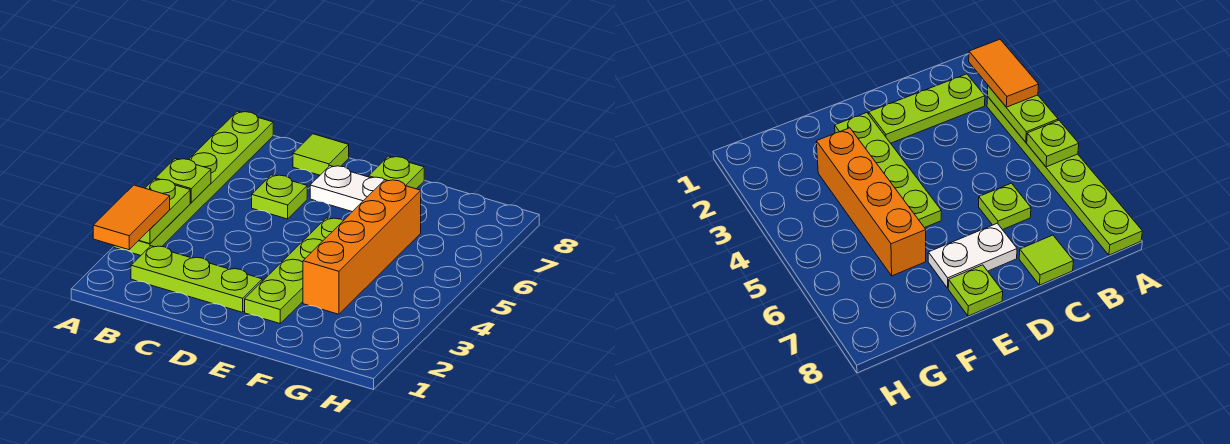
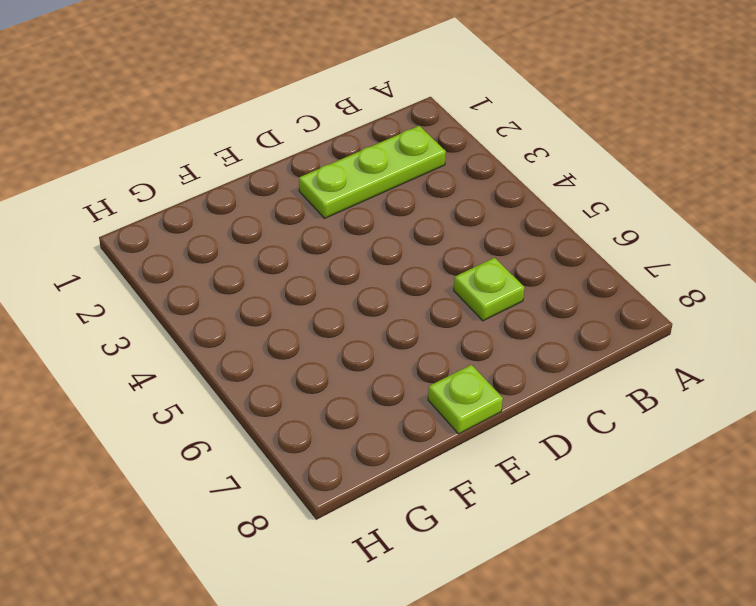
none -> lime plate A3:A8 level 1
none -> lime tile C8 level 1

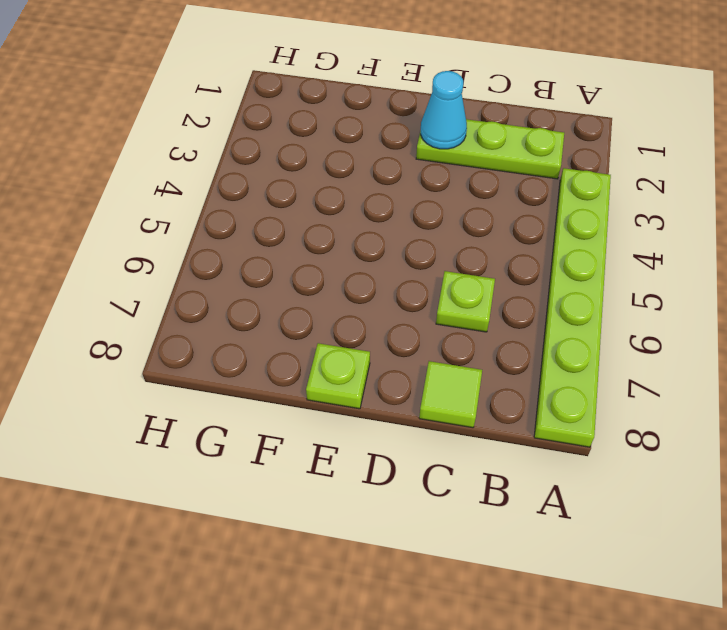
cyan cone D2 level 2 -> none
none -> white plate D7:E7 level 1
none -> lime plate E2:E5 level 1

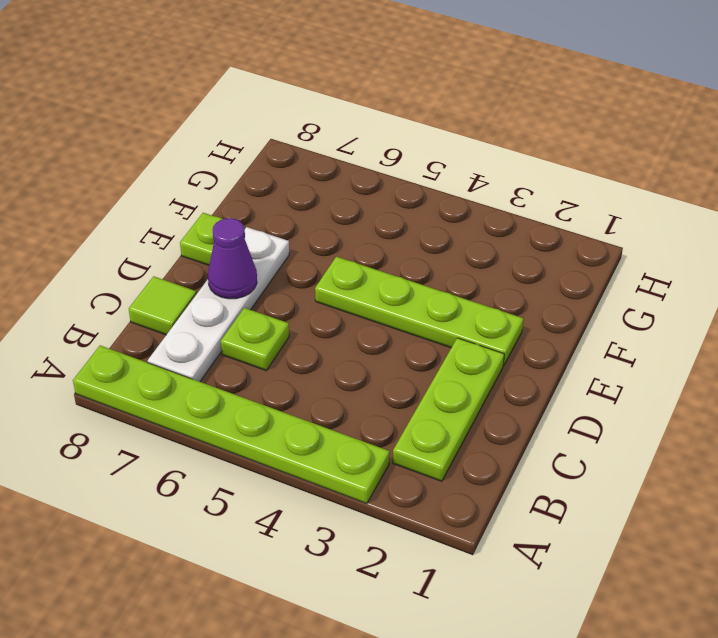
white plate B7:E7 level 1 -> white plate D7:E7 level 1
purple cone D7 level 2 -> none
none -> orange brick F3:F6 level 1
none -> lime plate A3:A4 level 2

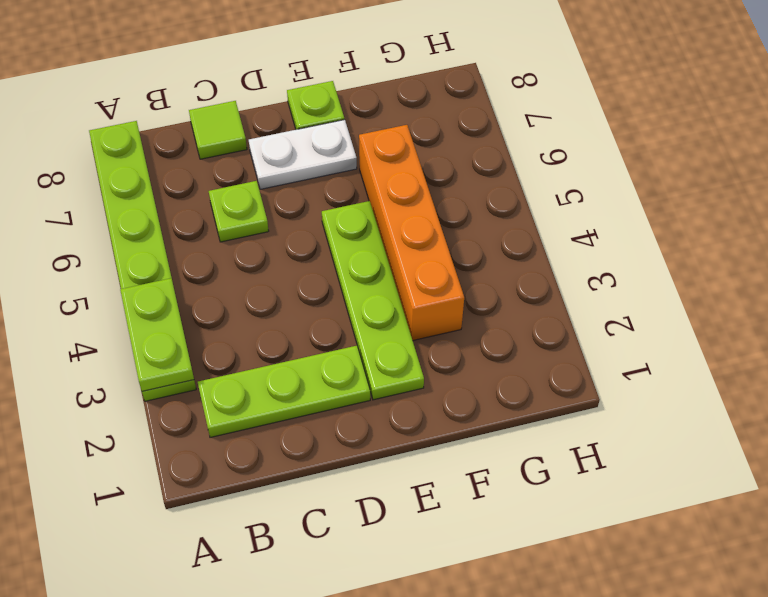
none -> lime plate A5 level 2
none -> orange tile A2:A3 level 3

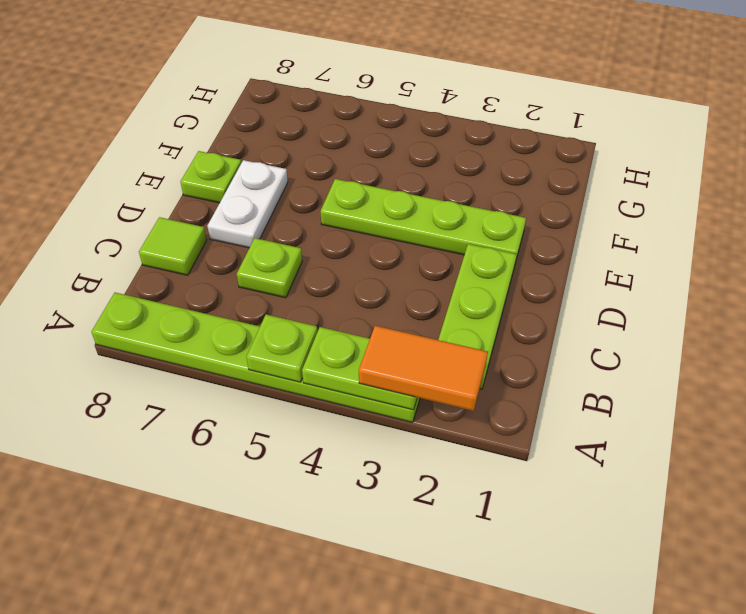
none -> orange brick F3:F6 level 1

